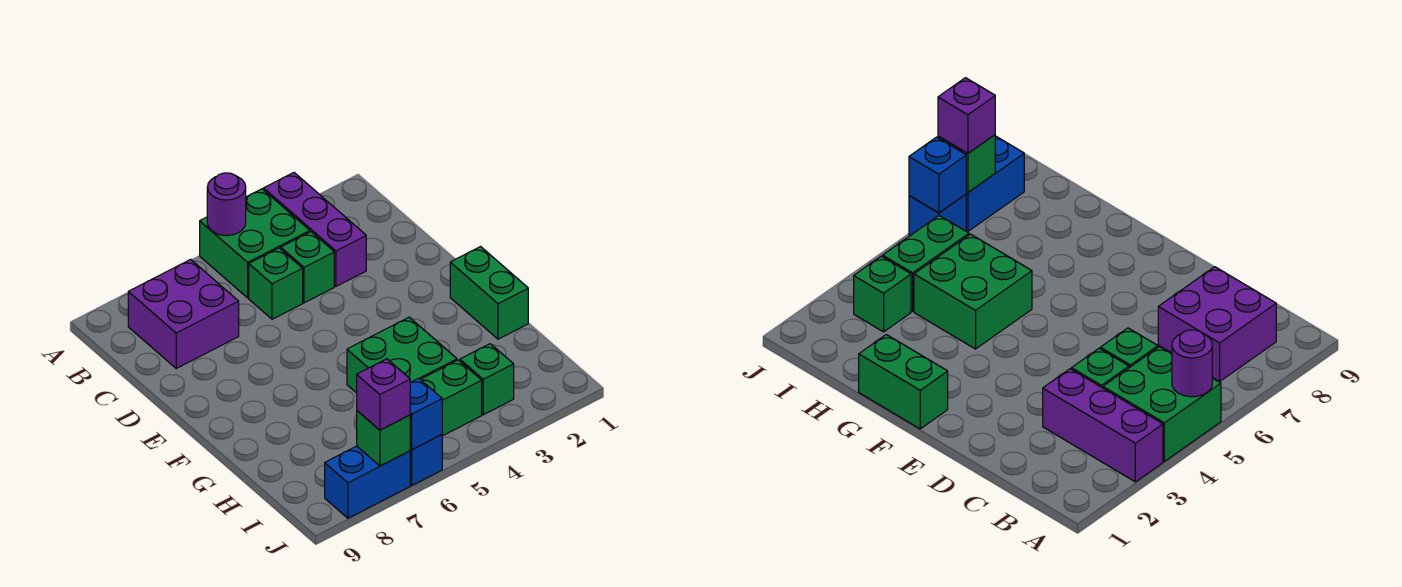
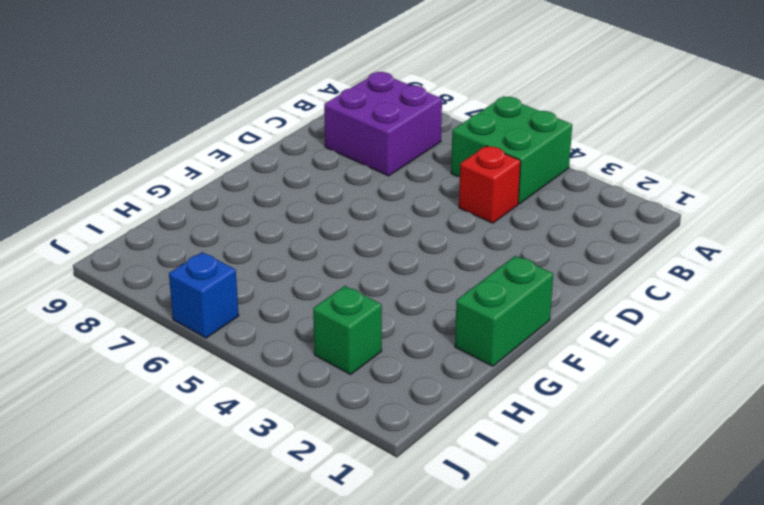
red brick C4 level 1 -> green brick C4 level 1
none -> purple brick A3:C3 level 1
none -> green brick C5 level 1
none -> green brick G4:H5 level 1

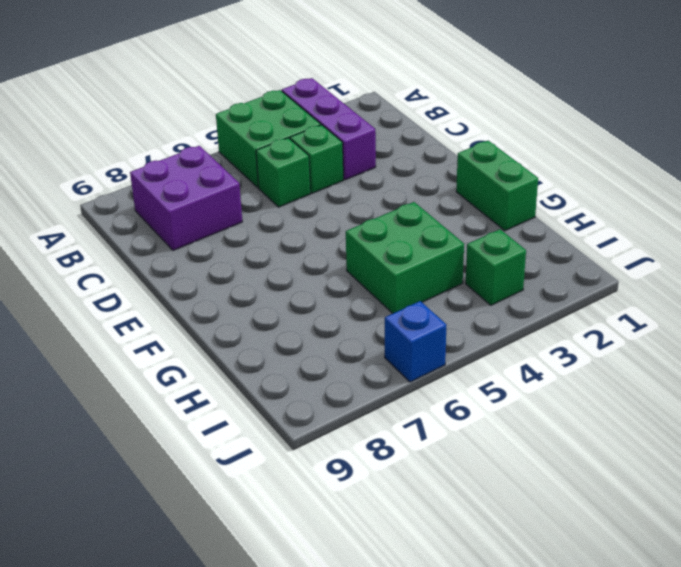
none -> green brick I4:I5 level 1
none -> blue brick J7:J8 level 1
none -> purple round brick A5 level 2

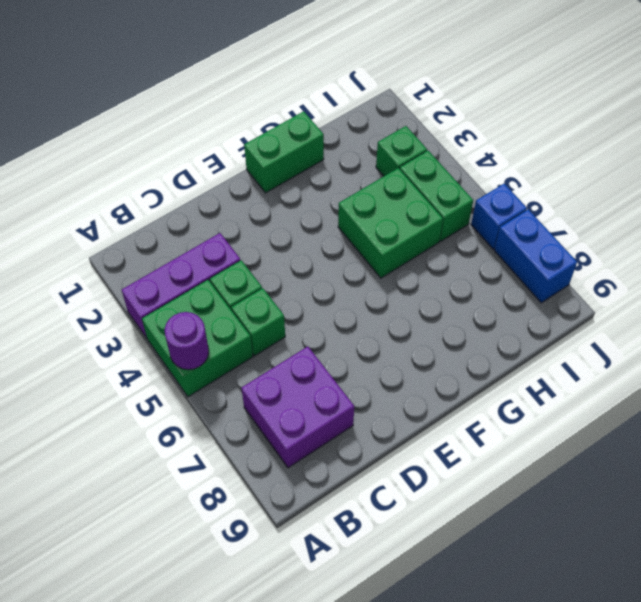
none -> blue brick J6 level 2
none -> green brick J7 level 2
none -> purple brick J7 level 3

